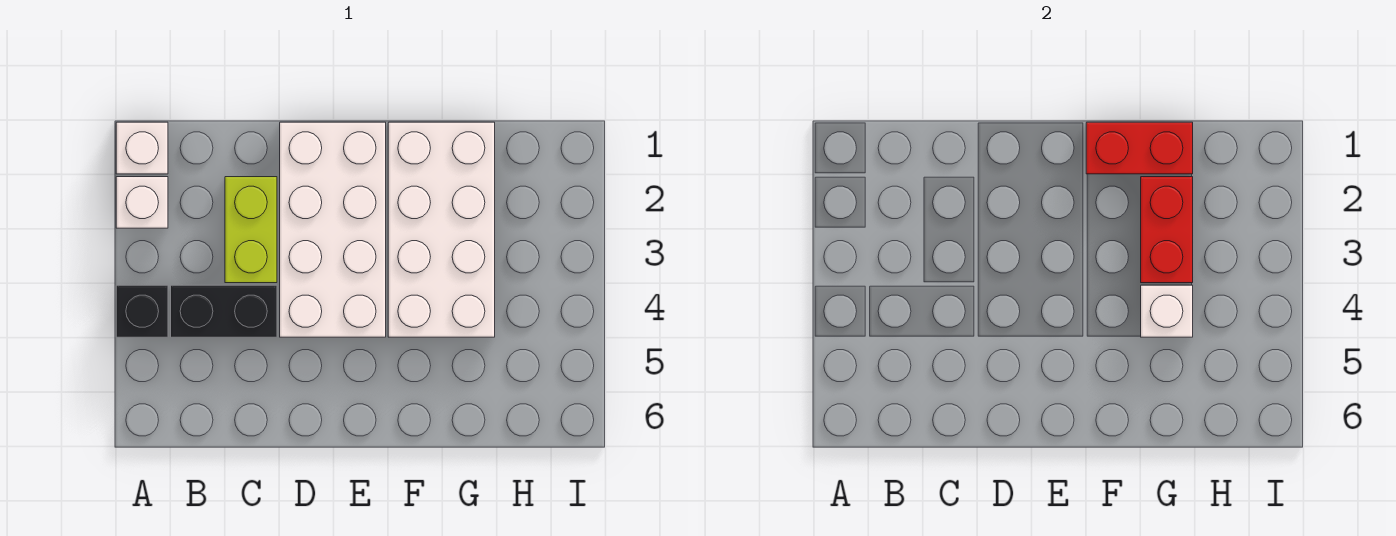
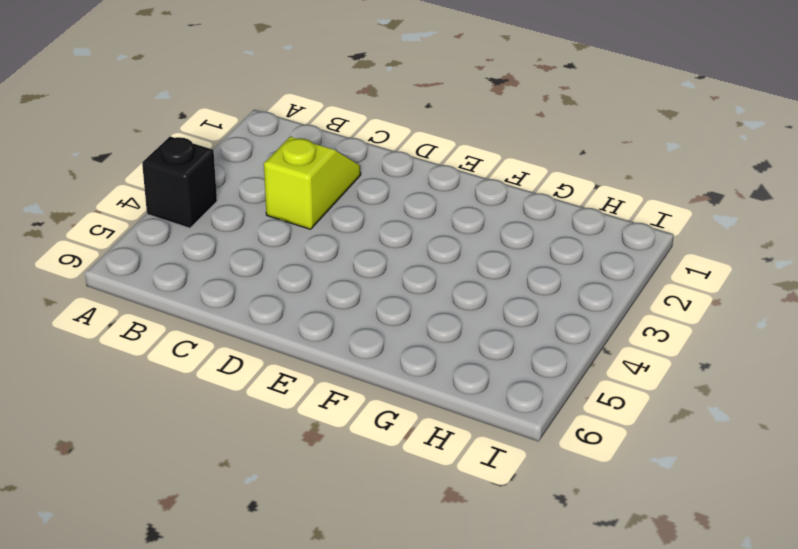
lime slope C2:C3 level 1 top 3 -> lime brick C2:C3 level 1
none -> white brick A1 level 1
none -> white brick A2 level 1

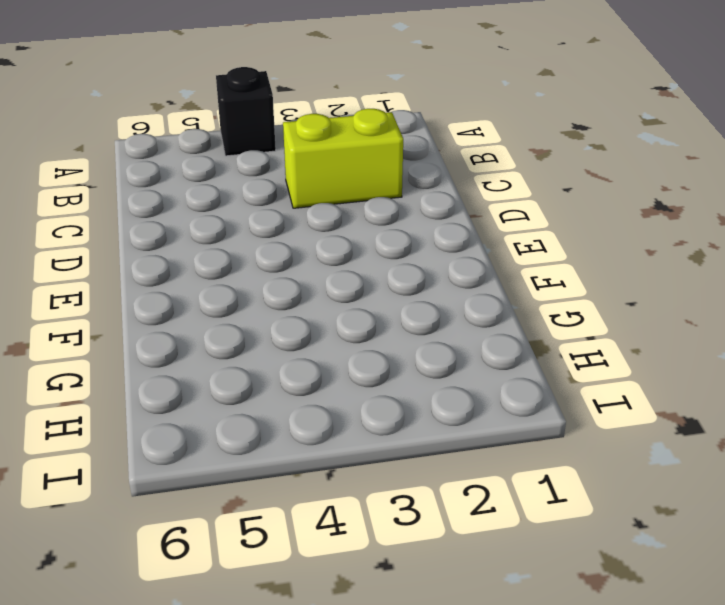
none -> white brick A1 level 1
none -> white brick A2 level 1

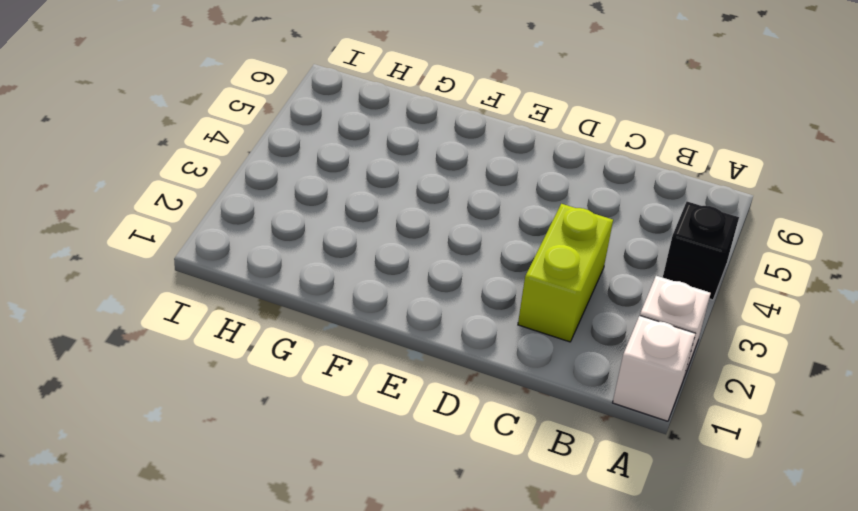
none -> black brick B4:C4 level 1
none -> white brick D1:E4 level 1

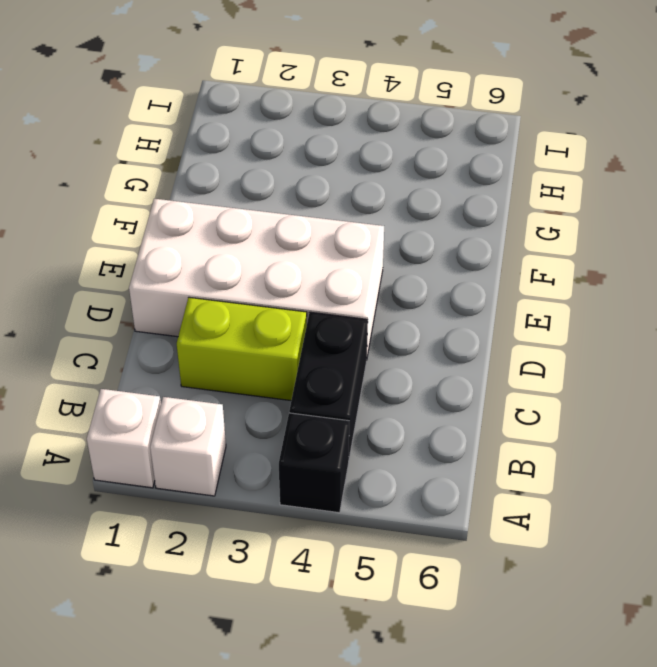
none -> white brick F1:G4 level 1
none -> red brick F1:G1 level 2

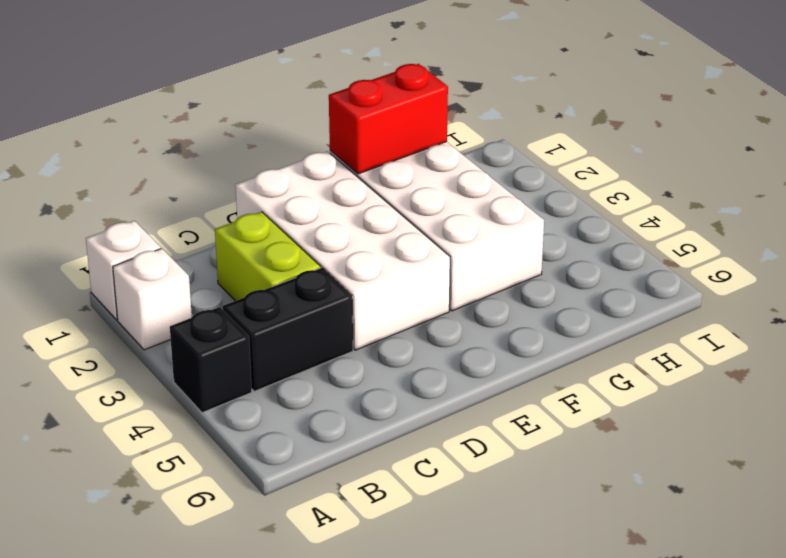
none -> red brick G2:G3 level 2
none -> white brick G4 level 2

